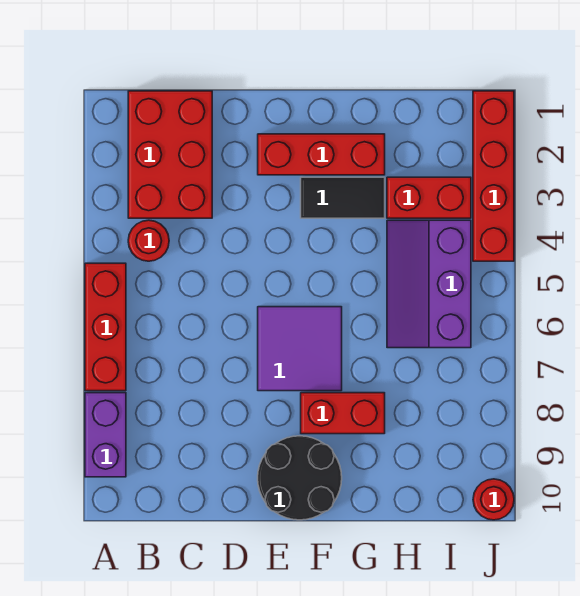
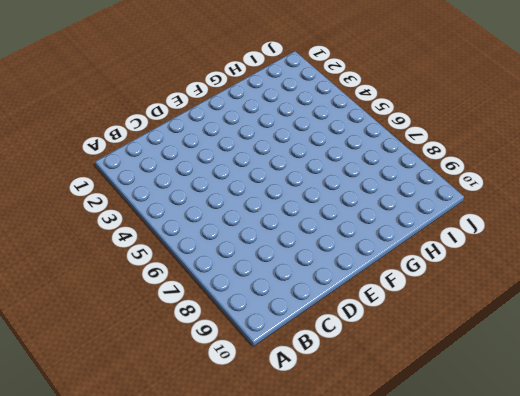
none -> red brick A5:A7 level 1
none -> purple brick A8:A9 level 1
none -> red brick B1:C3 level 1

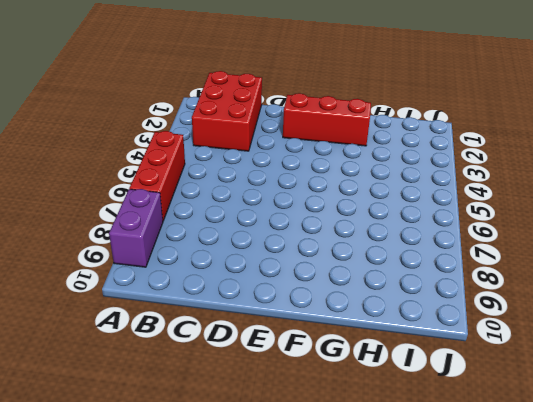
none -> red round brick B4 level 1
none -> purple tile E6:F7 level 1
none -> black round brick E9:F10 level 1

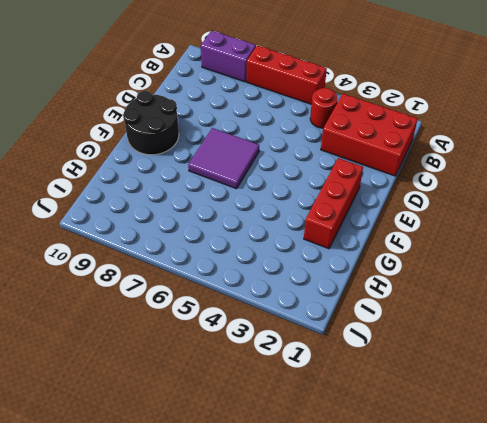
none -> black tile F3:G3 level 1
none -> red brick F8:G8 level 1
none -> red brick H3:I3 level 1

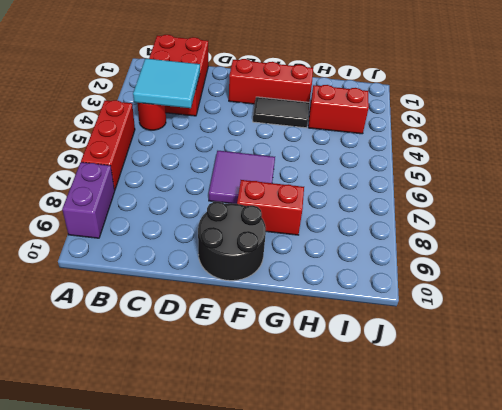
cyan tile B3:C4 level 2 -> none
none -> purple slope H4:I6 level 1 top I
none -> red brick J1:J4 level 1
none -> red round brick J10 level 1

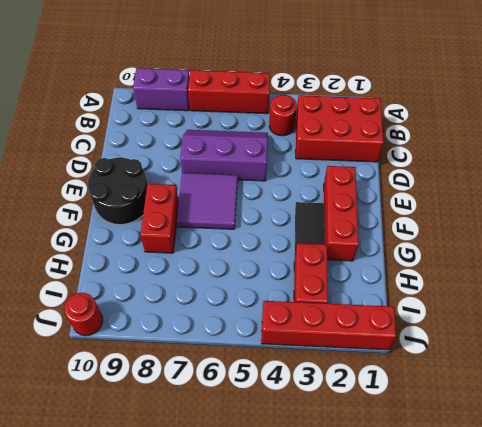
purple slope C5:D7 level 1 top D -> purple slope H4:I6 level 1 top I

